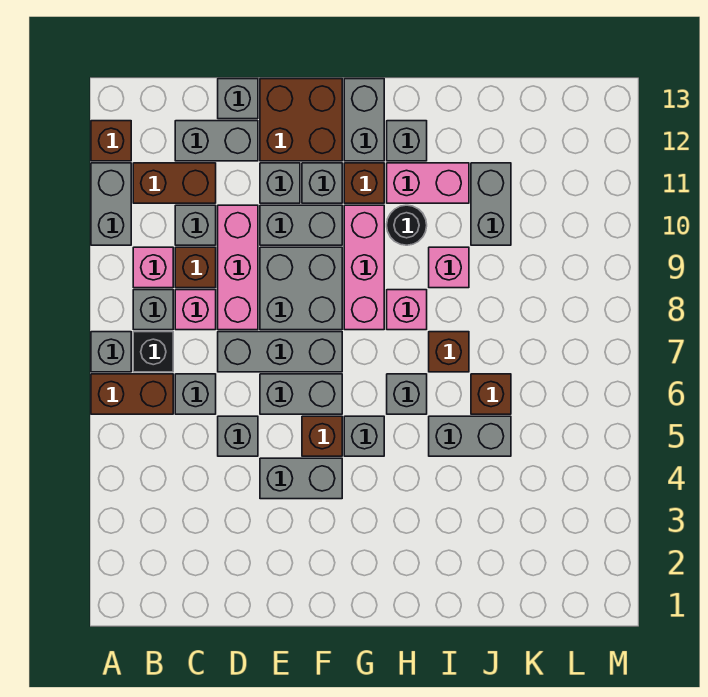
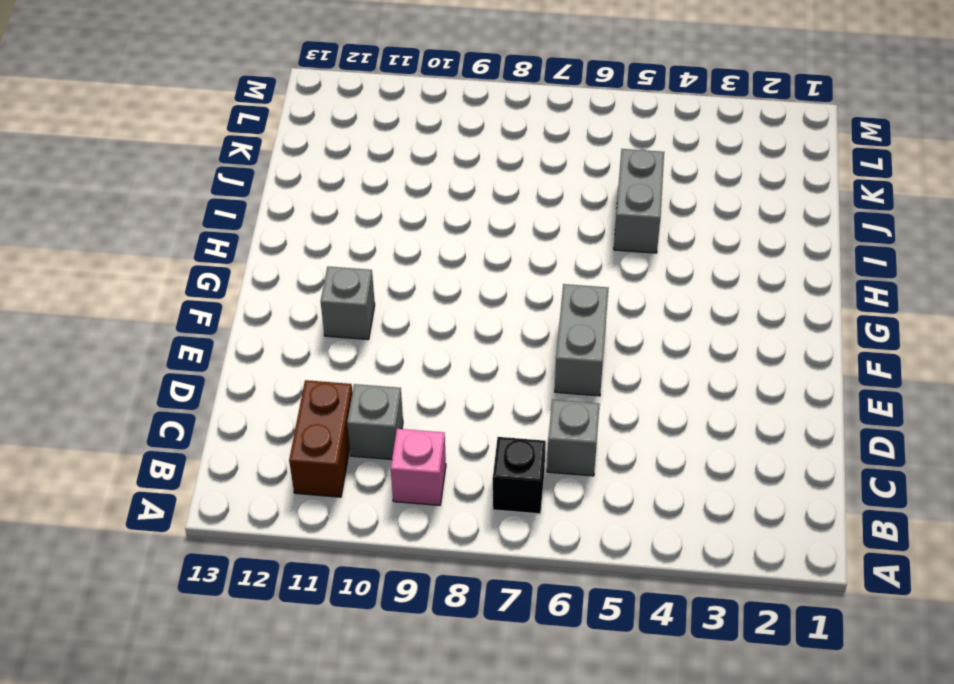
none -> brown brick A6:B6 level 1
none -> grey brick A7 level 1
none -> grey brick A10:A11 level 1
none -> brown brick A12 level 1

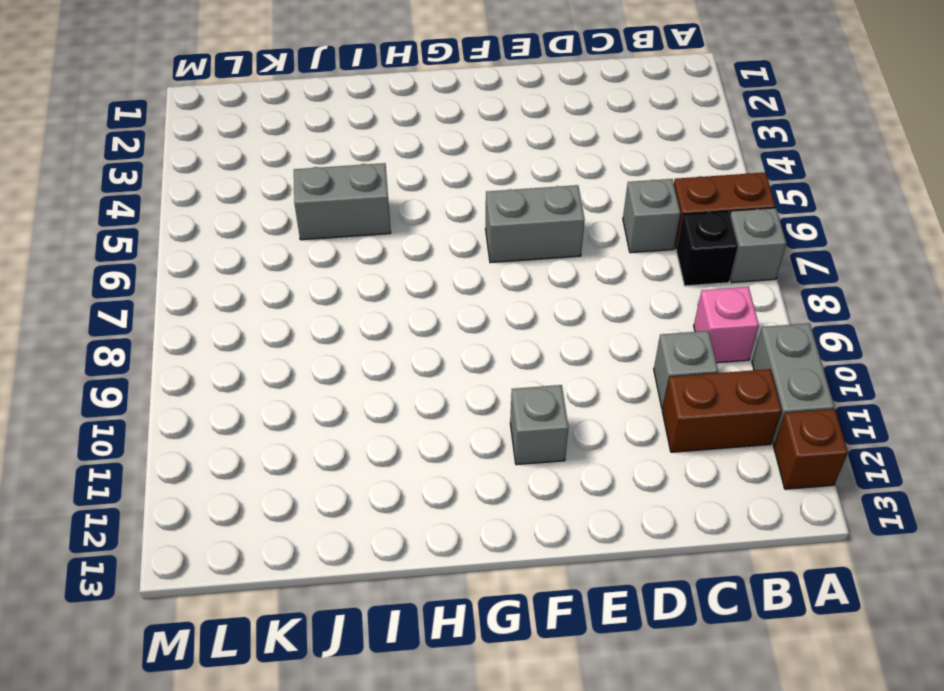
none -> grey brick B8 level 1
none -> pink brick C8 level 1
none -> brown brick C9 level 1
none -> grey brick C12:D12 level 1

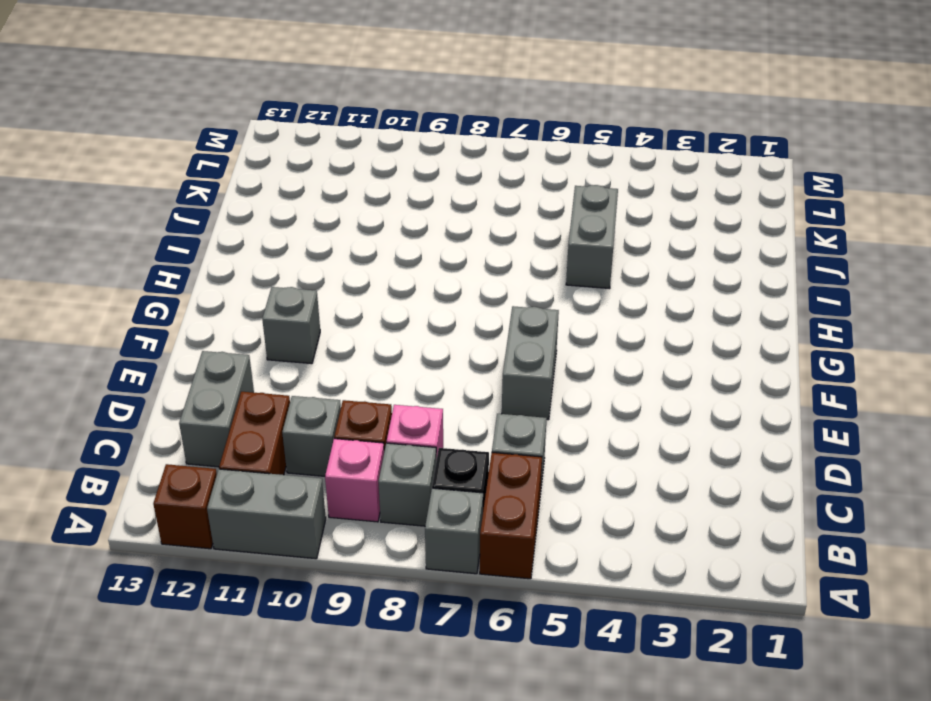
none -> grey brick D5 level 1
none -> grey brick D7:F7 level 1
none -> pink brick D8:D10 level 1
none -> grey brick D13 level 1

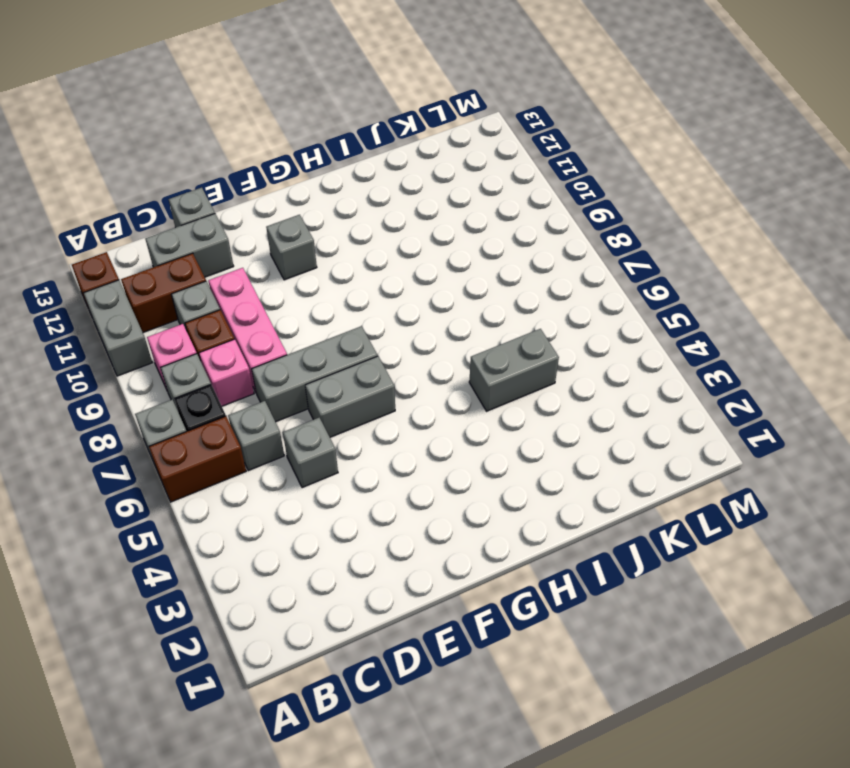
none -> grey brick E4:F4 level 1
none -> grey brick E8:F9 level 1
none -> grey brick E10:F10 level 1
none -> grey brick E11 level 1

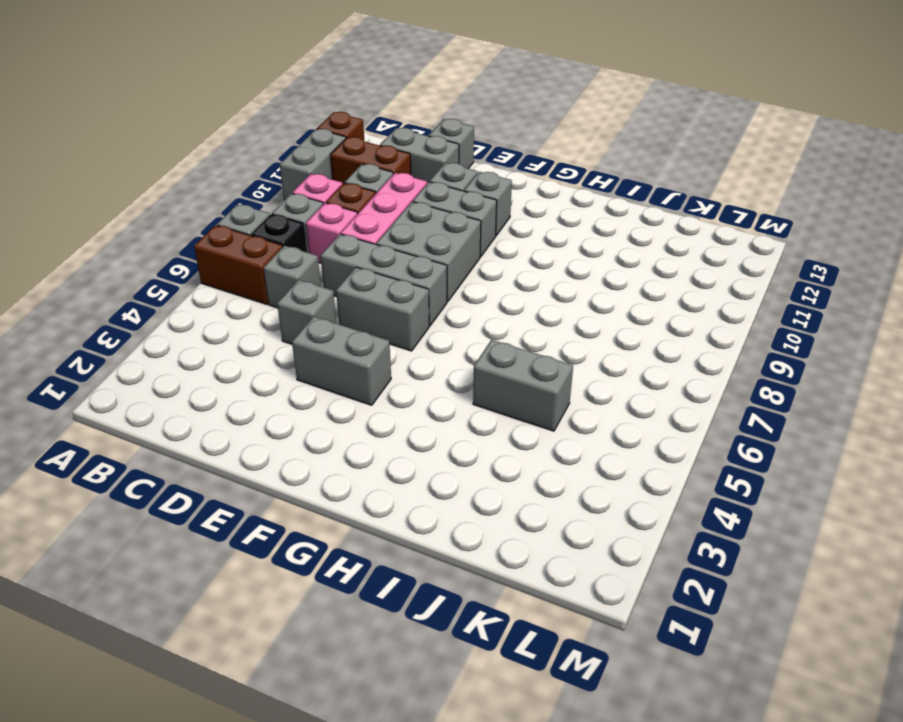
none -> brown brick E12:F13 level 1
none -> brown brick F5 level 1
none -> grey brick G5 level 1
none -> pink brick G8:G10 level 1

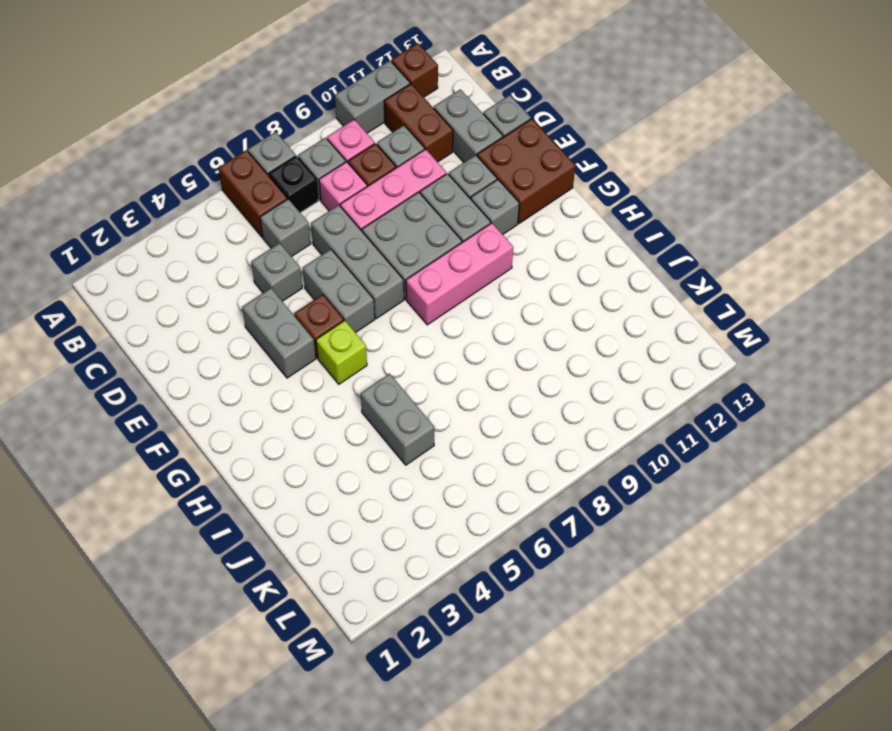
lime brick G5 level 1 -> grey brick G5 level 1
none -> brown brick G11 level 1
none -> grey brick G12:G13 level 1
none -> grey brick H6 level 1
none -> pink brick H8 level 1

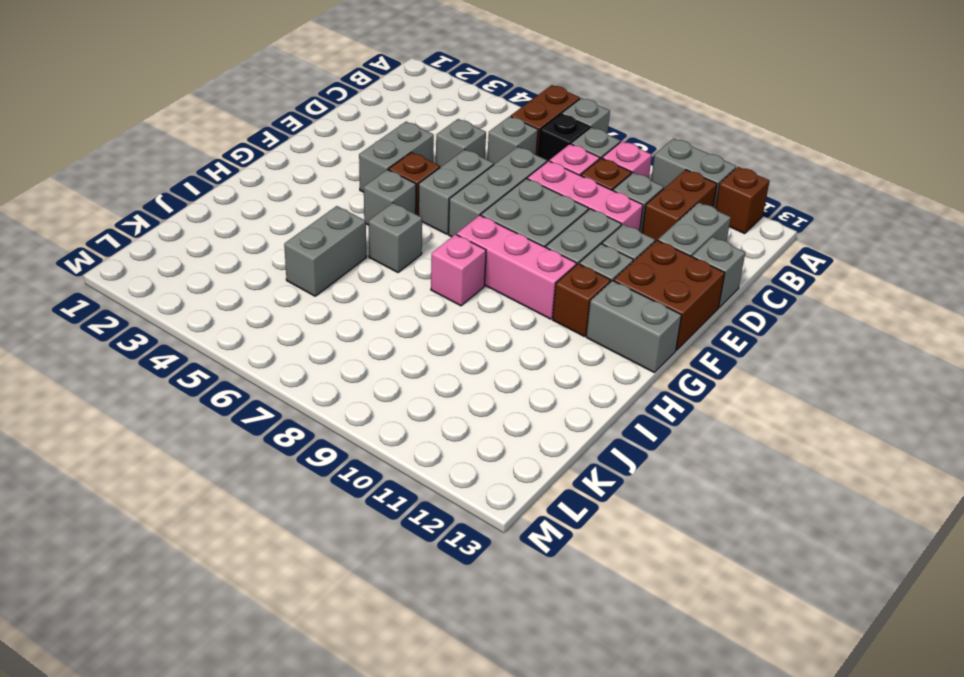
none -> black round brick H10 level 1
none -> pink brick H11:I11 level 1
none -> grey brick H12 level 1
none -> brown brick I7 level 1

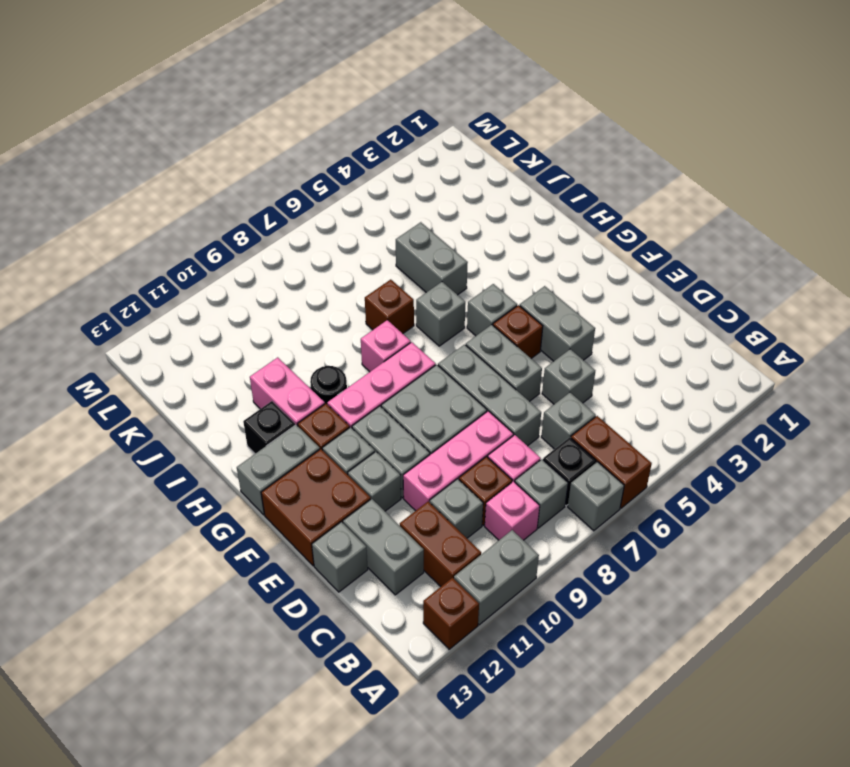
black brick H12 level 1 -> grey brick H12 level 1
none -> pink brick I9 level 1
none -> brown brick J6 level 1
none -> grey brick J10:J11 level 1

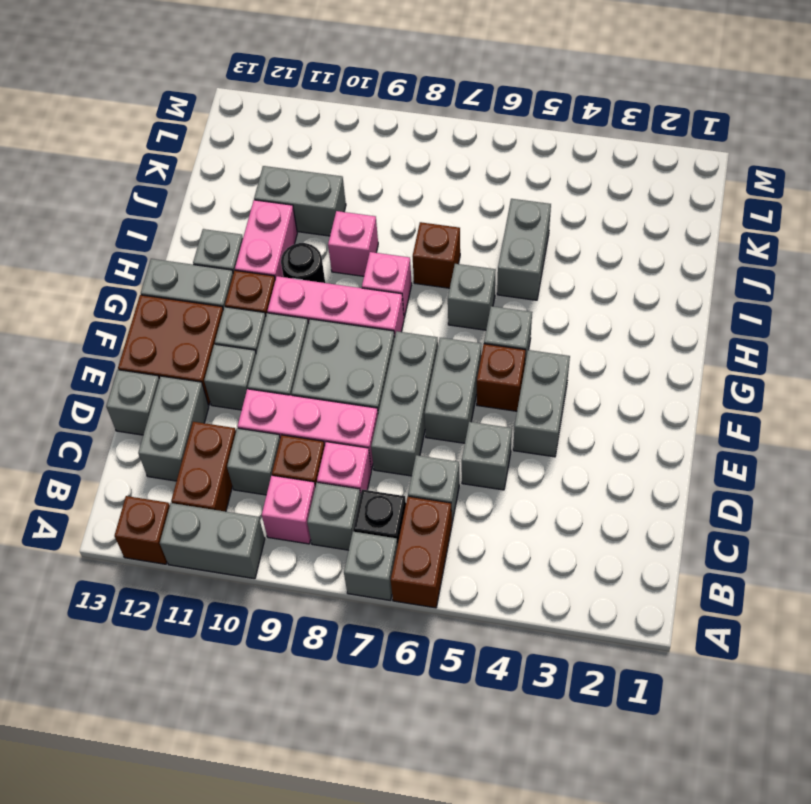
none -> brown brick J6 level 1

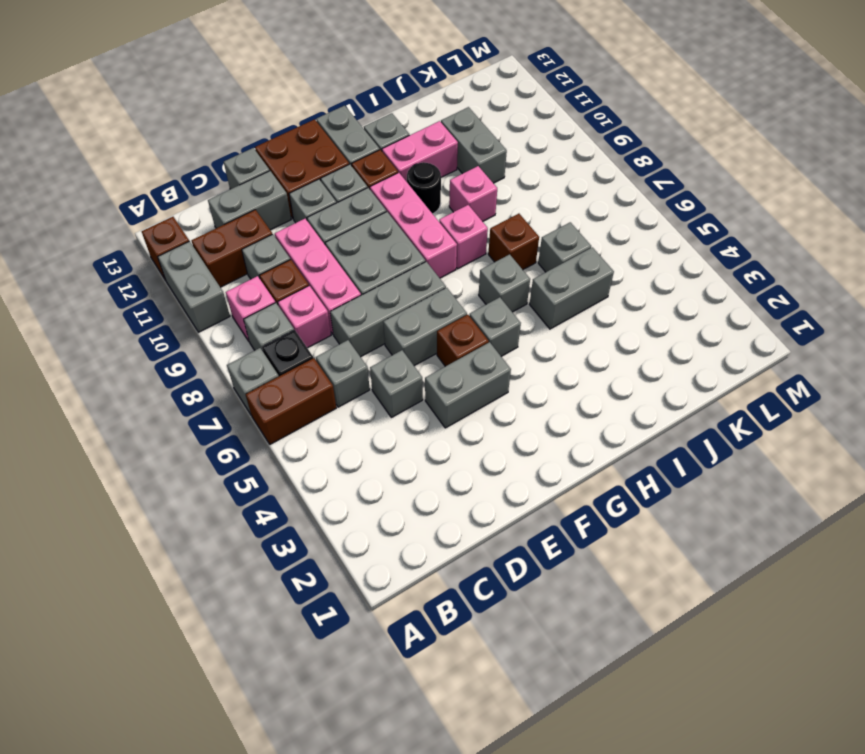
grey brick J6 level 1 -> brown brick J6 level 1

